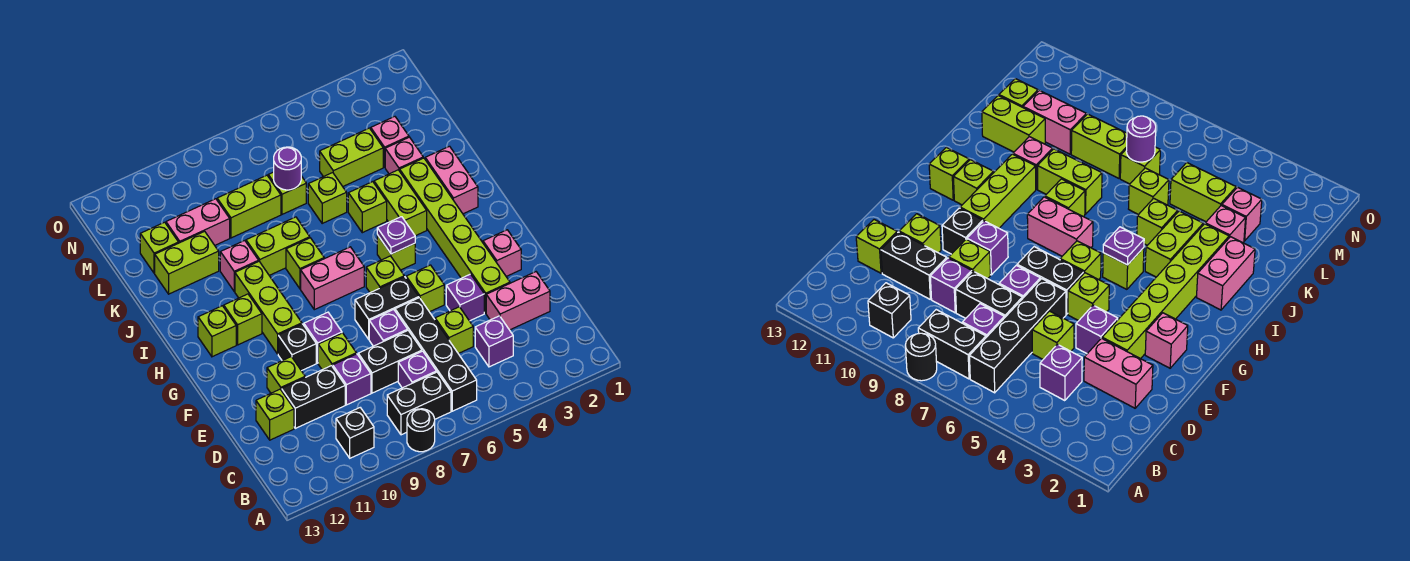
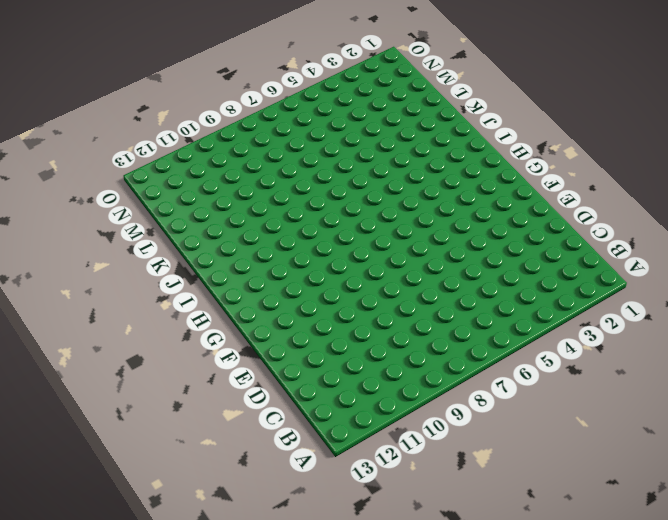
none -> black round brick A8 level 1
none -> black brick B6:E6 level 1
none -> black brick B7:B8 level 1
none -> black brick B10 level 1

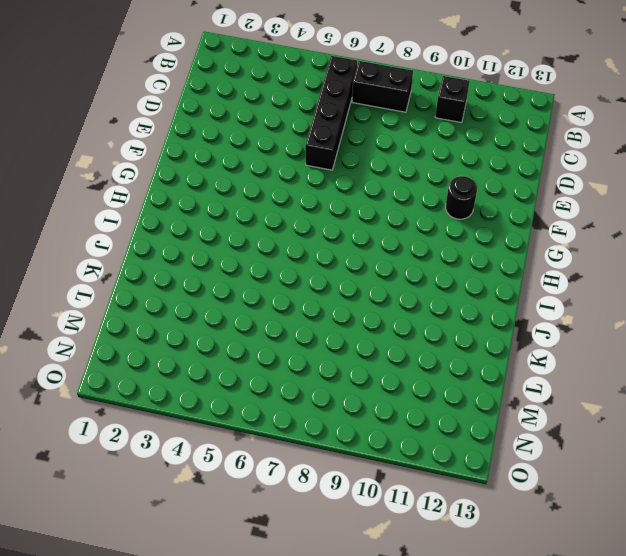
black round brick F11 level 1 -> black round brick A8 level 1
none -> purple brick C4 level 1
none -> purple brick C7 level 1
none -> pink brick D2:D3 level 1
none -> lime brick D5 level 1

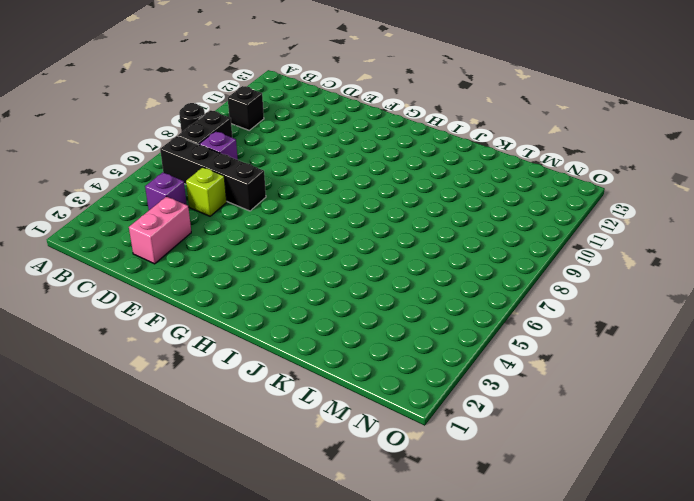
none -> black brick D7:D8 level 1
none -> purple brick D9 level 1
none -> black brick D10:D11 level 1
none -> lime brick D12 level 1

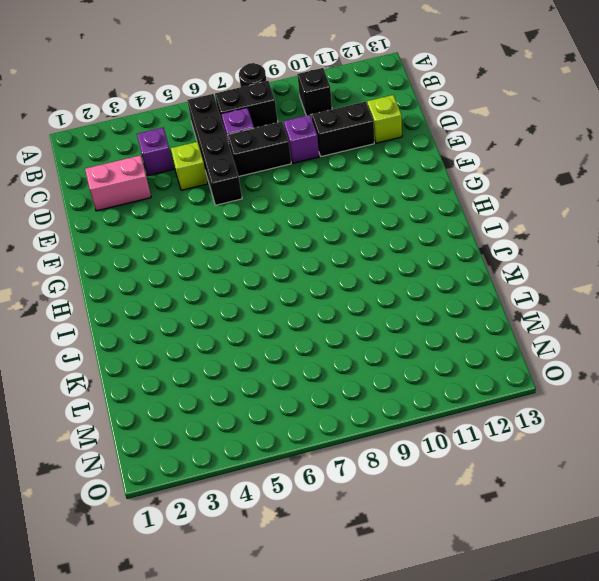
none -> lime brick E3:J3 level 1
none -> purple brick E4 level 1
none -> purple brick E7 level 1
none -> lime brick E9 level 1

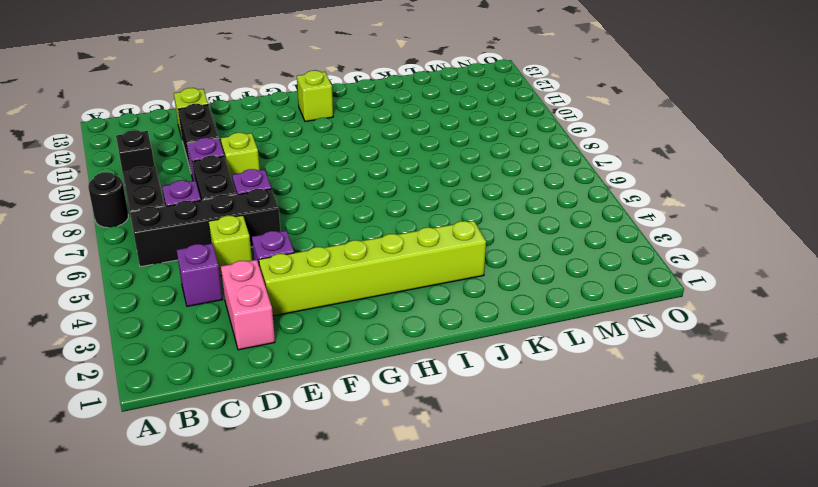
none -> lime brick E11 level 1
none -> pink brick F2 level 1
none -> lime brick F5 level 1
none -> black brick F6:F7 level 1

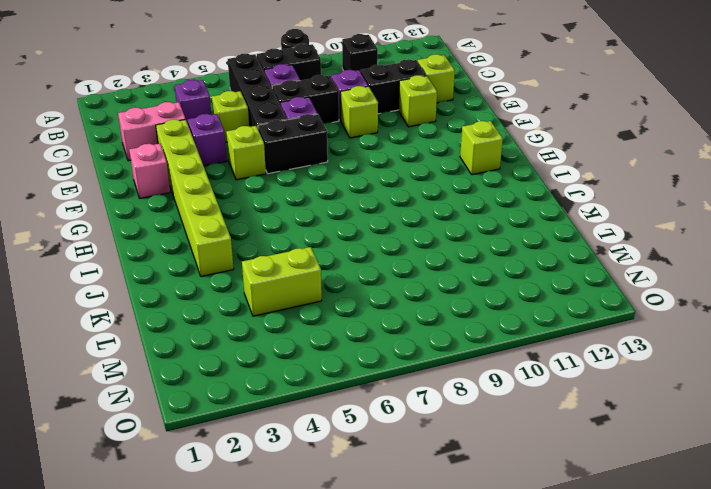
none -> purple brick F9 level 1
none -> black brick F10 level 1
none -> lime brick G6 level 1
none -> lime brick G10:I10 level 1

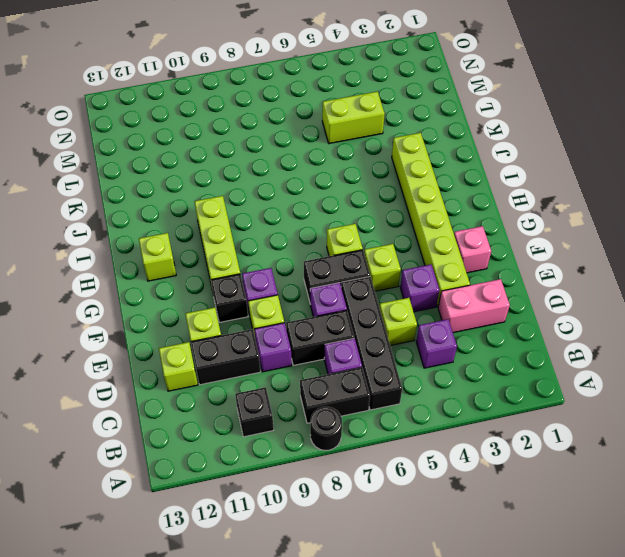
none -> lime brick H5 level 1
none -> pink brick H7:H8 level 1
none -> lime brick H11 level 1
none -> pink brick I2:J2 level 1

